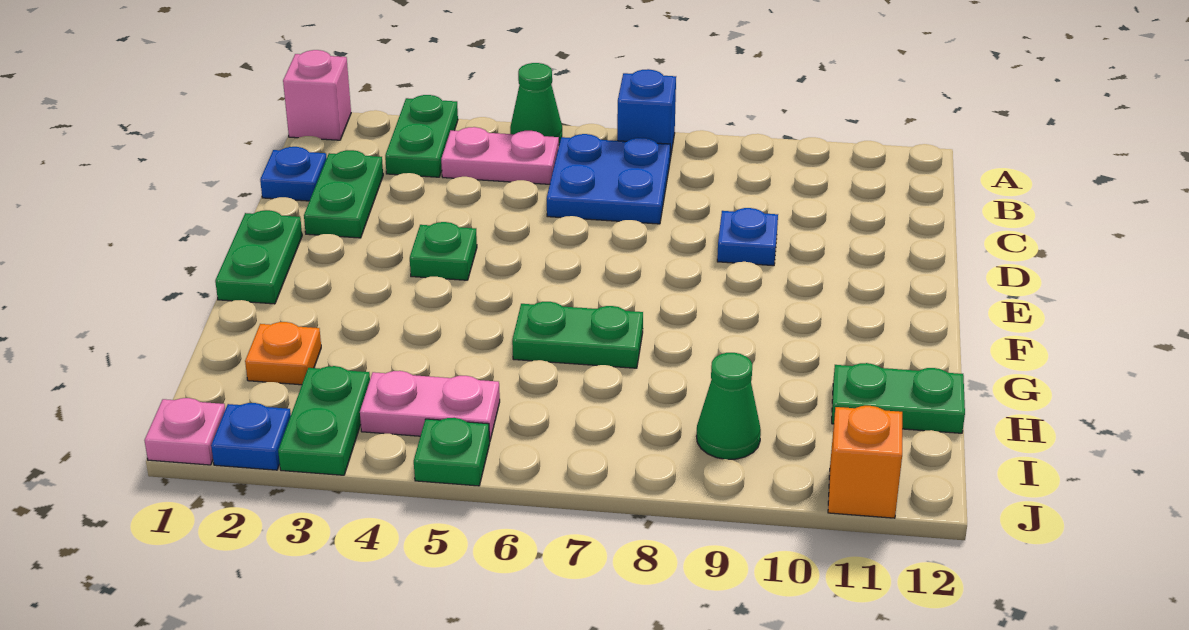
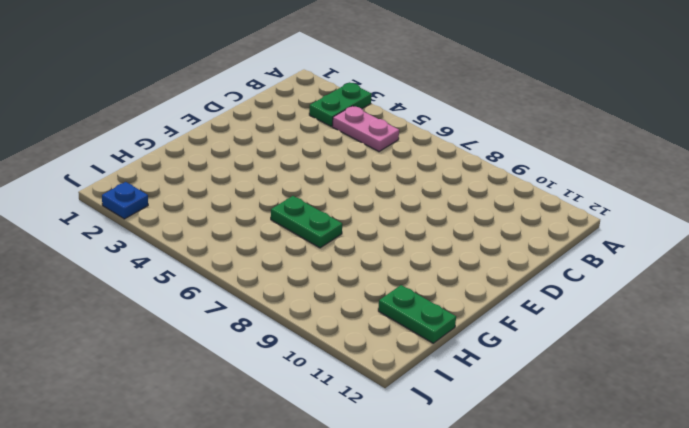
none -> pink brick A1 level 1
none -> green cone A5 level 1
none -> blue brick A7 level 1

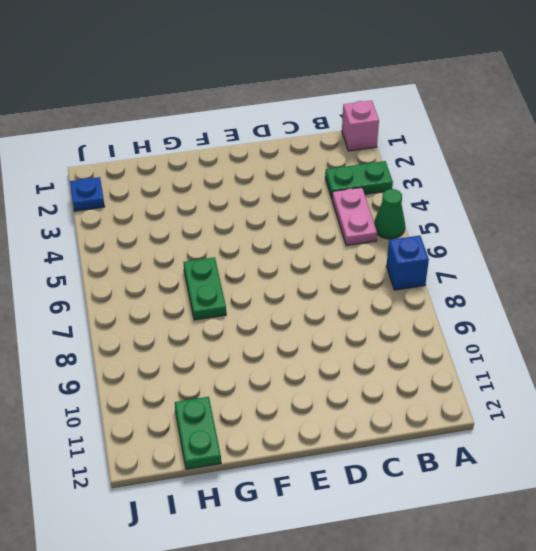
none -> blue plate B6:C7 level 1
none -> blue plate C1 level 1
none -> green plate C2:D2 level 1

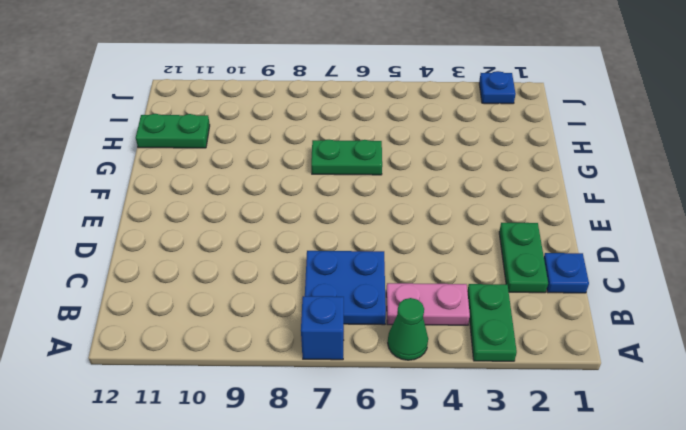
none -> pink brick A1 level 1
none -> blue plate D9 level 1
none -> green plate E1:F1 level 1

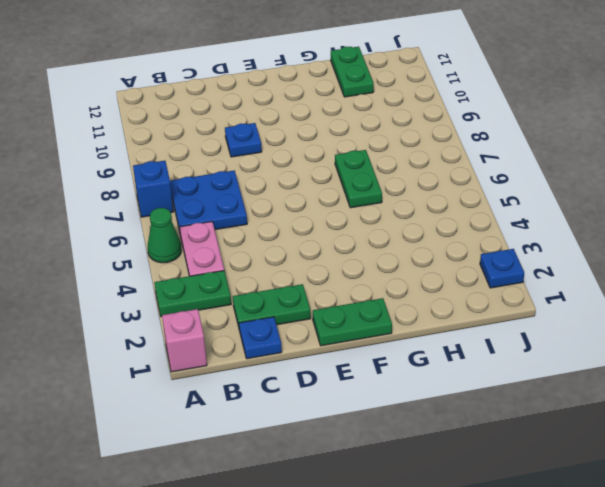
none -> green plate E4 level 1
none -> orange plate H2 level 1
none -> green plate I3:J3 level 1

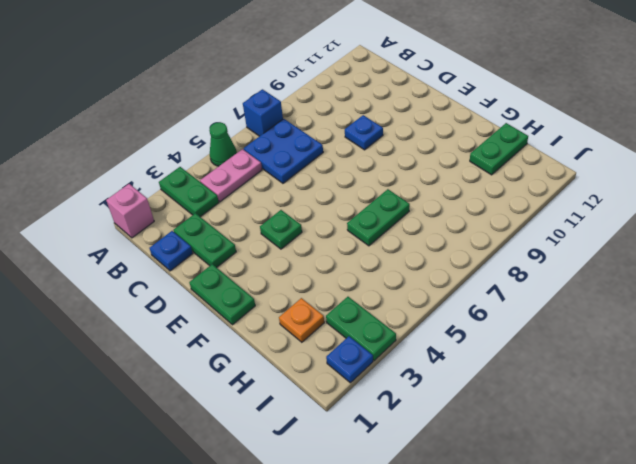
none -> pink plate I4:I5 level 1
none -> green cone I9 level 1
none -> pink plate J1 level 1

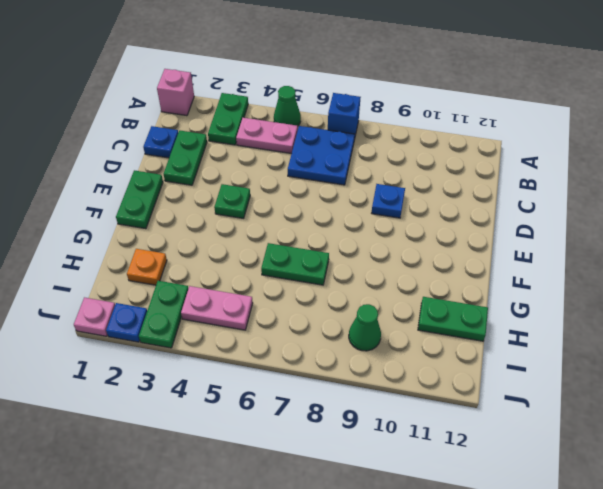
none -> green plate J5 level 1
none -> orange brick J11 level 1

